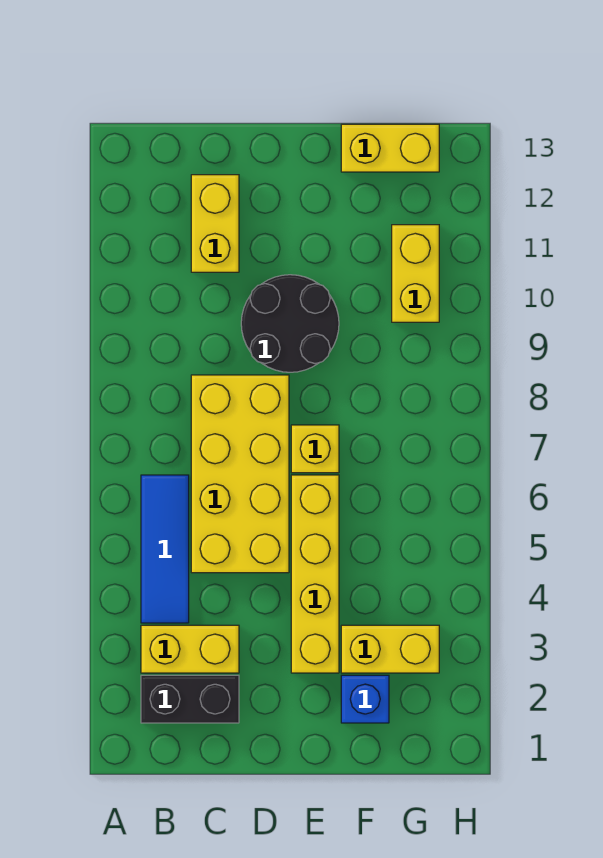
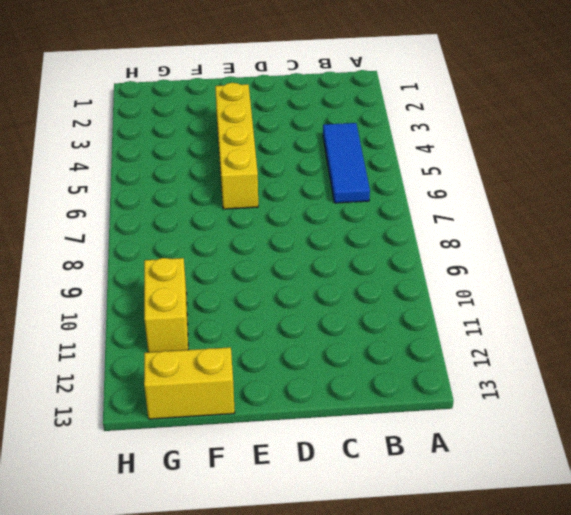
none -> black brick B2:C2 level 1
none -> yellow brick B3:C3 level 1
none -> yellow brick C5:D8 level 1

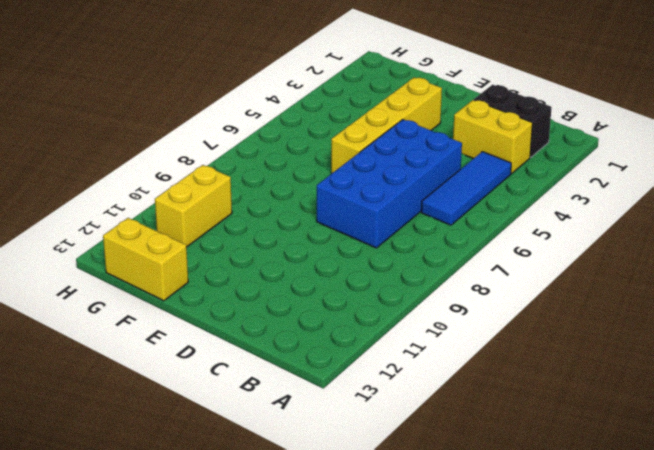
blue brick C5:D8 level 1 -> yellow brick C5:D8 level 1
none -> yellow brick C11:C12 level 1
none -> black round brick D9:E10 level 1
none -> yellow brick E7 level 1

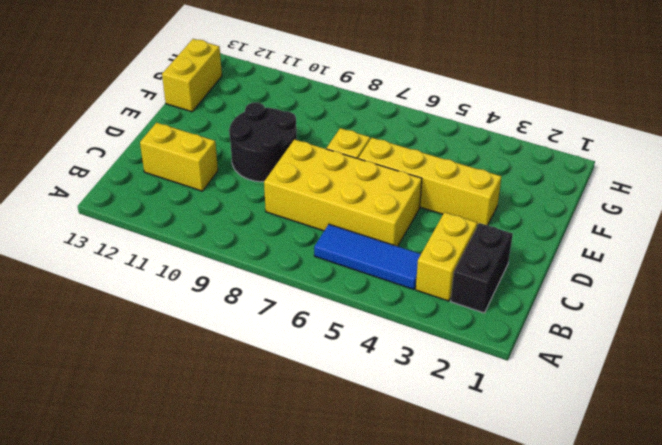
none -> blue brick F2 level 1
none -> yellow brick F3:G3 level 1
none -> yellow brick G10:G11 level 1

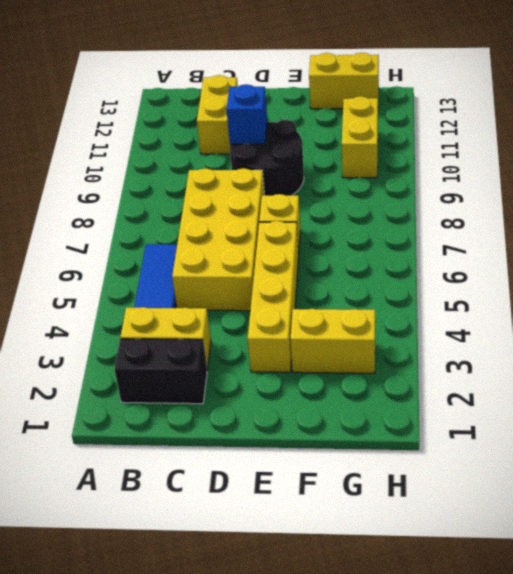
blue brick D10 level 2 -> blue brick F2 level 1

